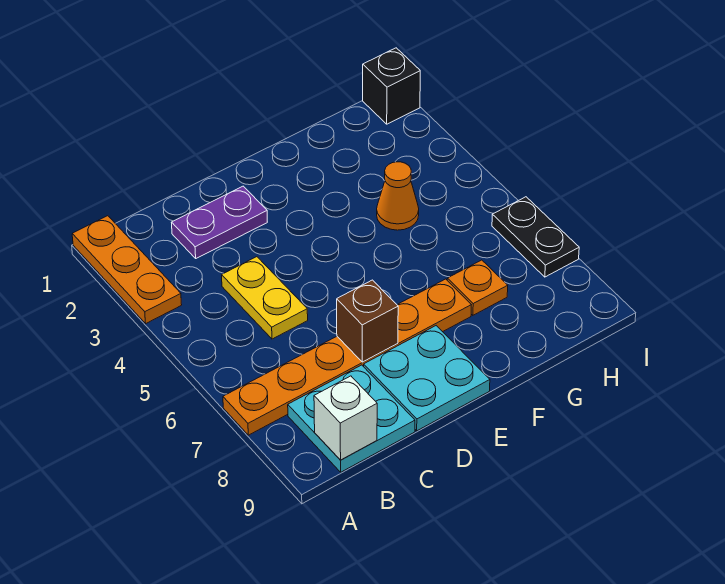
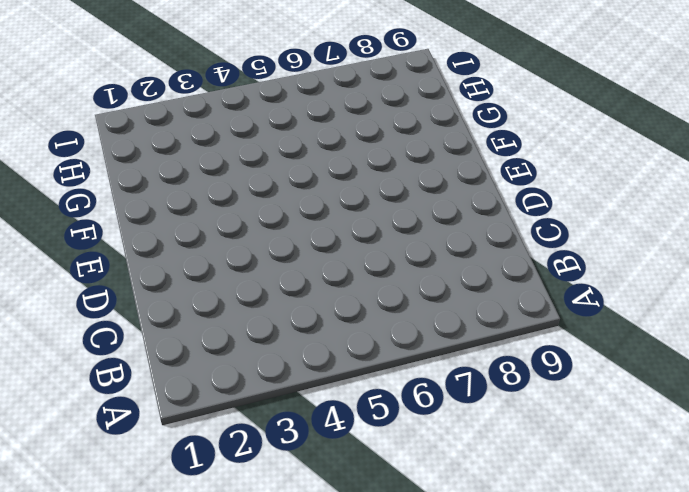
none -> orange plate A1:A3 level 1
none -> orange plate A7:F7 level 1
none -> cyan plate B8:C9 level 1

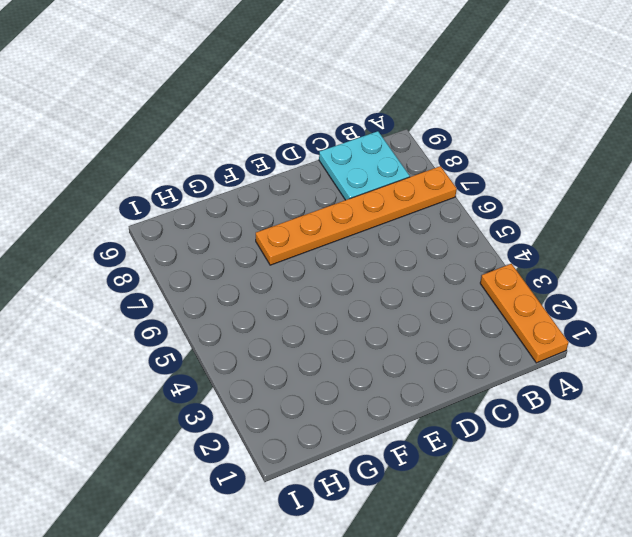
none -> purple plate C2:D2 level 1
none -> yellow plate C4:C5 level 1
none -> cyan plate D8:E9 level 1

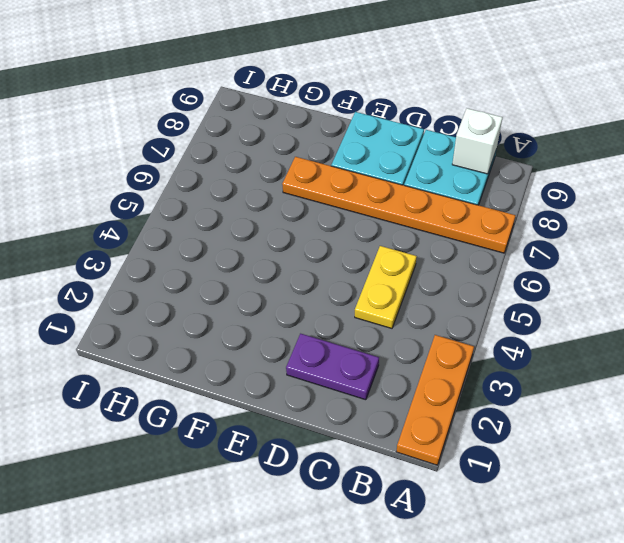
none -> orange cone G4 level 1
none -> orange plate G7 level 1
none -> black brick I1 level 1

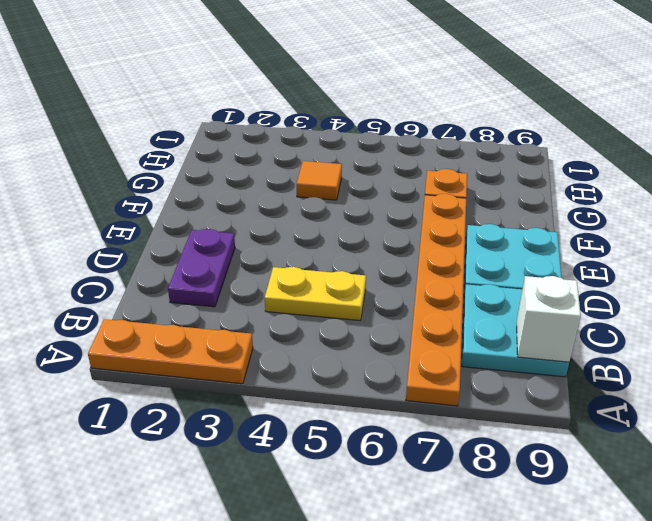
orange tile G4 level 1 -> orange cone G4 level 1
none -> black brick I1 level 1
none -> black plate I6:I7 level 1
none -> brown brick D7 level 2

